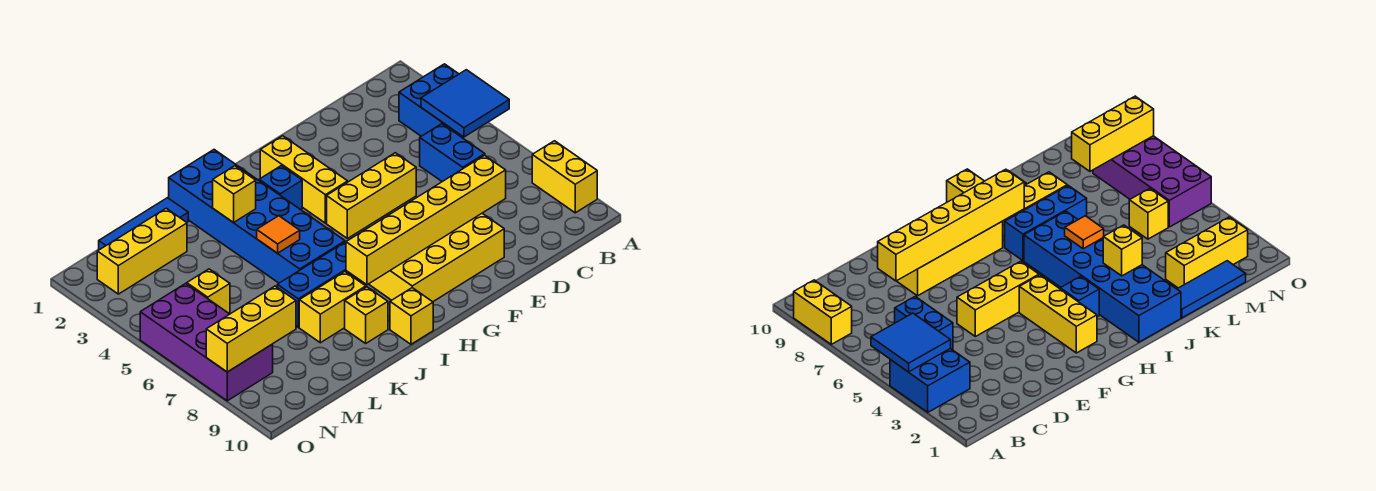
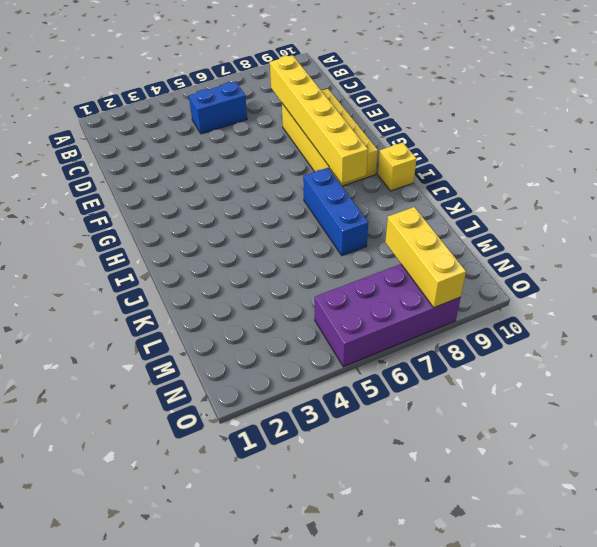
none -> blue brick A3:B4 level 1
none -> yellow brick A8:A9 level 1
none -> yellow brick E5:G5 level 1

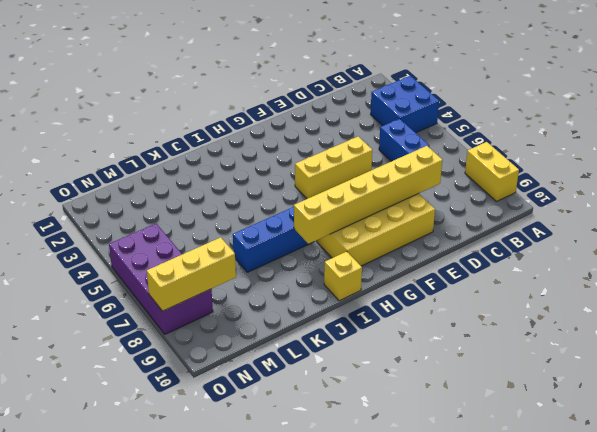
none -> yellow brick G2:G4 level 1
none -> blue brick H3 level 1
none -> blue brick I1:J6 level 1

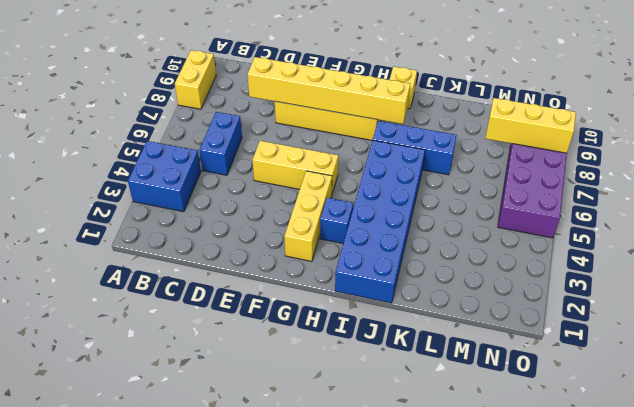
none -> yellow brick J8:K8 level 1
none -> yellow brick J9 level 1
none -> blue tile K1:M1 level 1

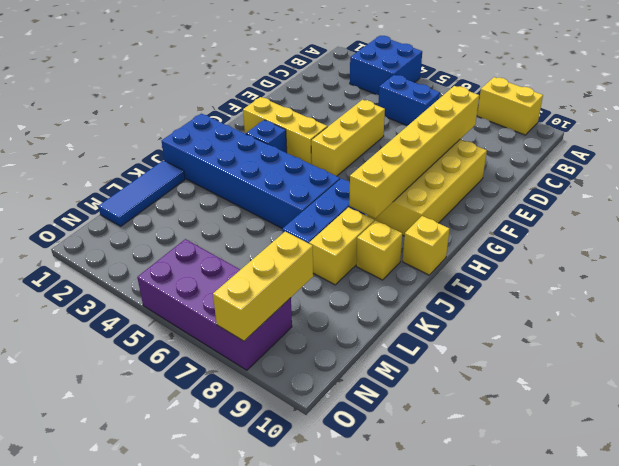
none -> yellow brick L2:N2 level 1
none -> yellow brick M5 level 1
none -> blue tile A4:B5 level 2

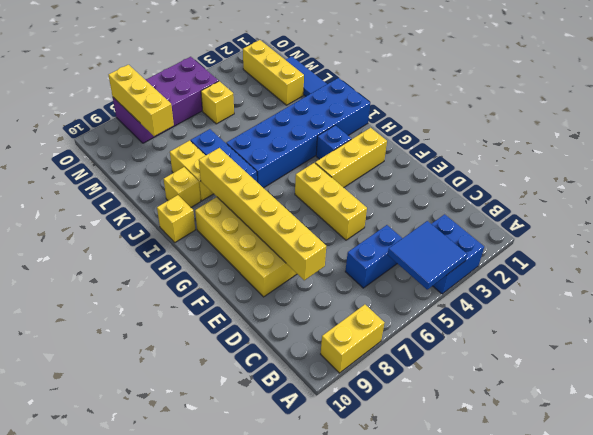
none -> yellow brick J3 level 2
none -> orange tile J5 level 2

